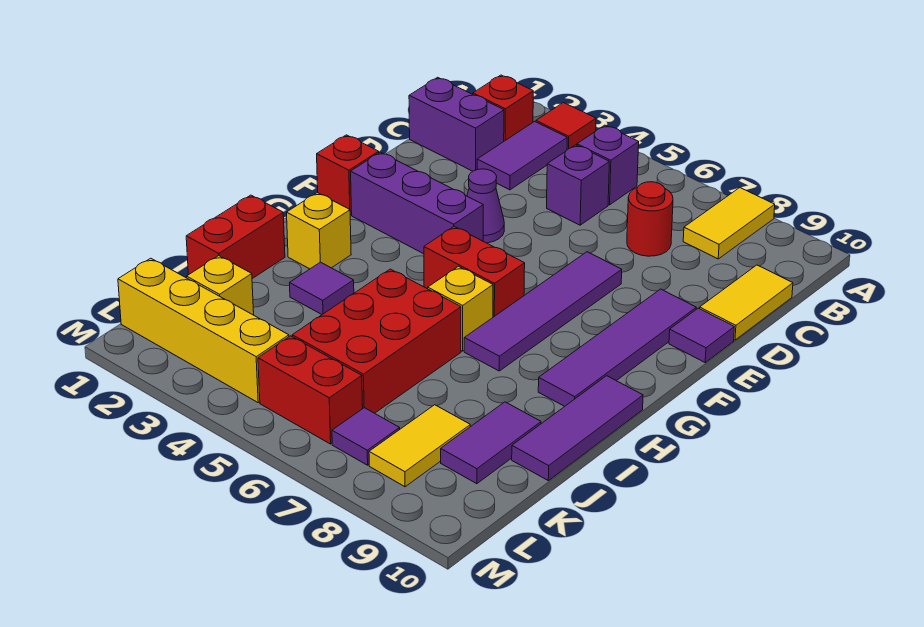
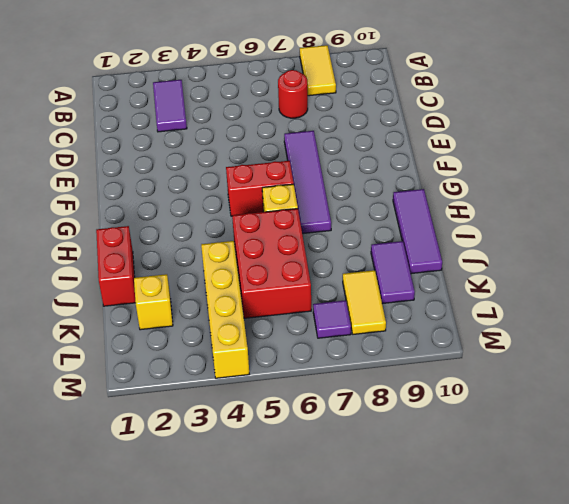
yellow brick J4:M4 level 1 -> yellow brick L1:L4 level 1
none -> red tile A3 level 1
none -> red brick B2 level 1
none -> purple brick B5 level 1

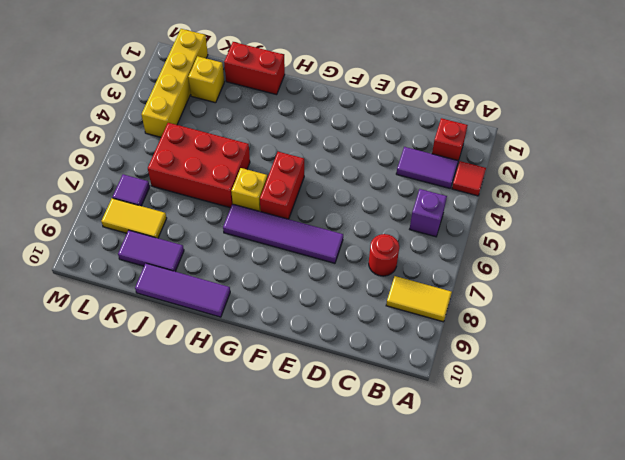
none -> purple brick C1:C2 level 1
none -> purple brick C5 level 1
none -> yellow tile C10:D10 level 1

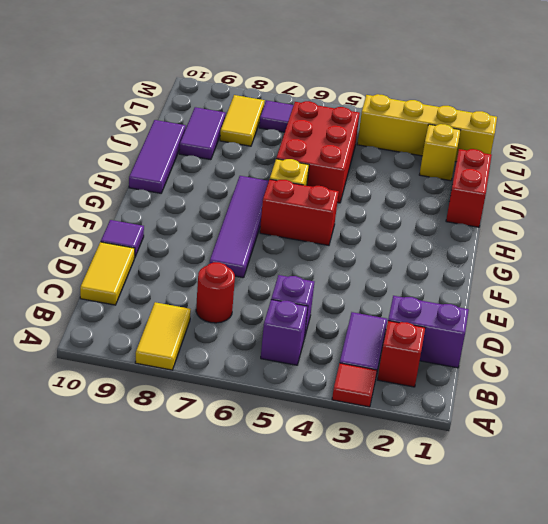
none -> purple cone E4 level 1
none -> purple tile E9:H9 level 1
none -> red brick F1 level 1

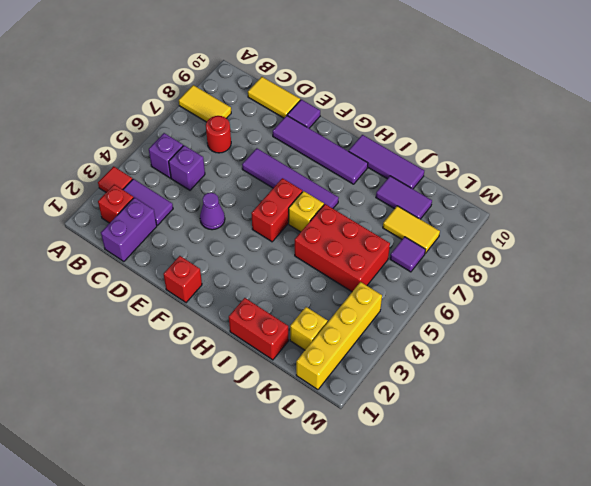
none -> purple brick F2:F4 level 1
none -> yellow brick H2 level 1
none -> purple tile I3 level 1

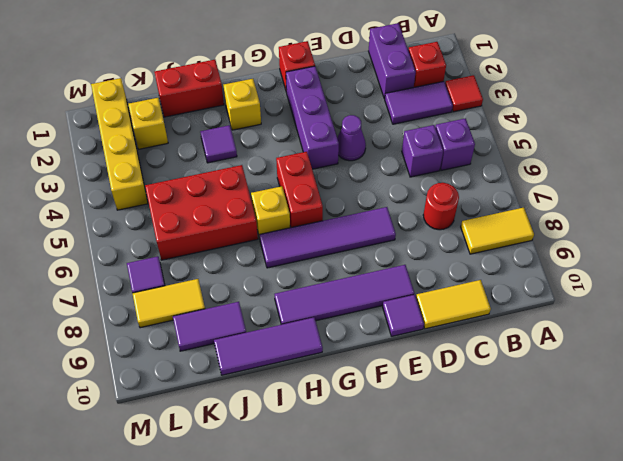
none -> red brick L5:L6 level 1

